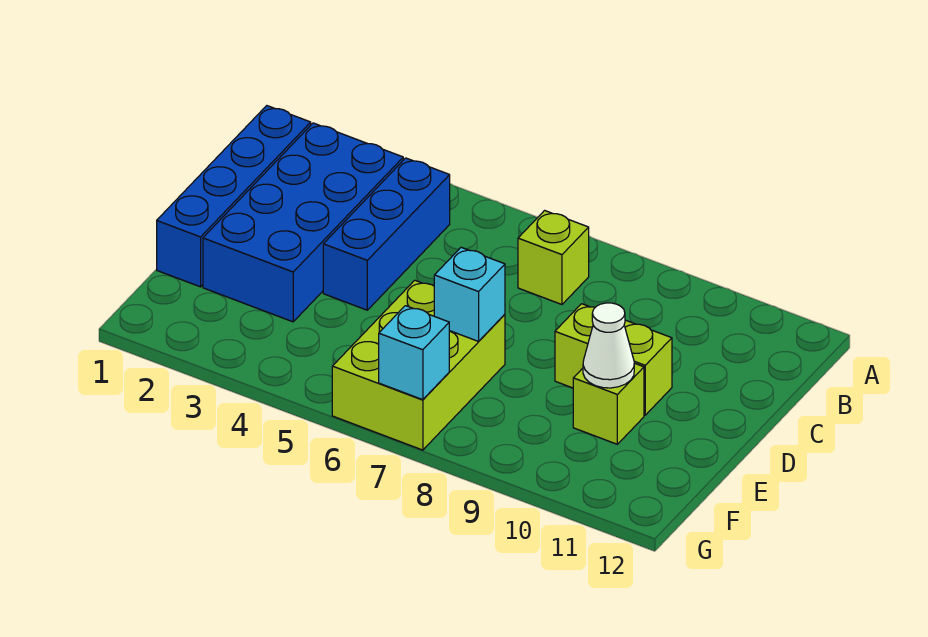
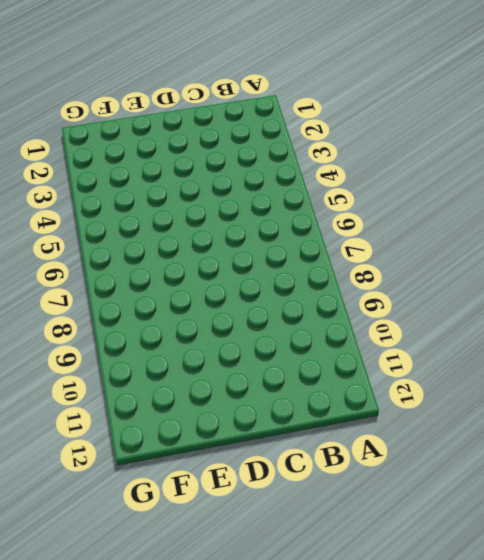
none -> blue brick B1:E1 level 1
none -> blue brick B2:E3 level 1

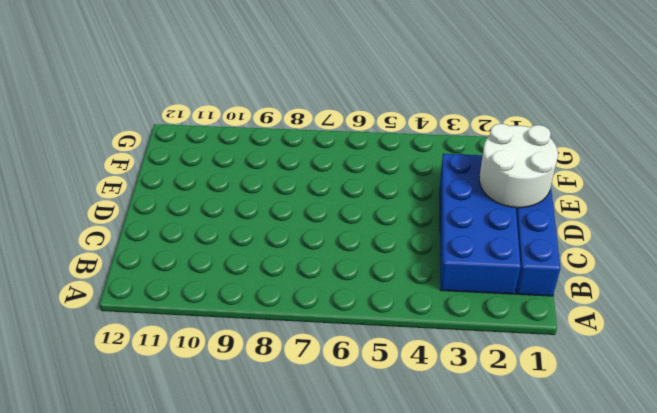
white round brick D1:E2 level 2 -> none
none -> blue brick B4:D4 level 1
none -> lime brick B7 level 1

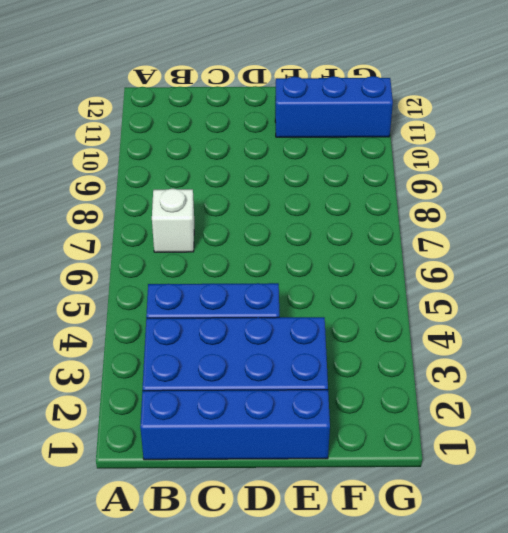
white brick B7 level 1 -> lime brick B7 level 1
blue brick E11:G11 level 1 -> none
none -> lime brick D9:D10 level 1
none -> lime brick E6:G7 level 1

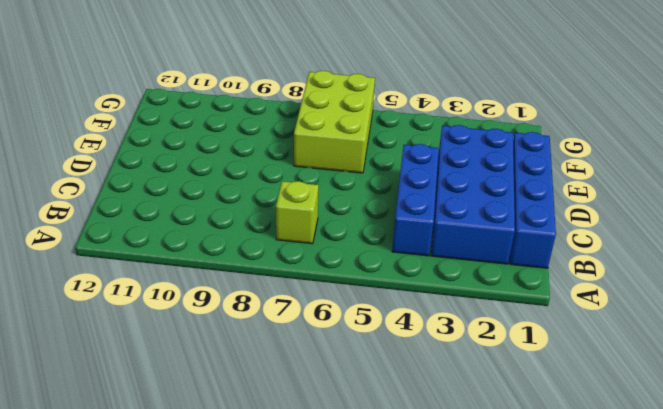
none -> lime brick D9:D10 level 1
none -> lime brick E10 level 1

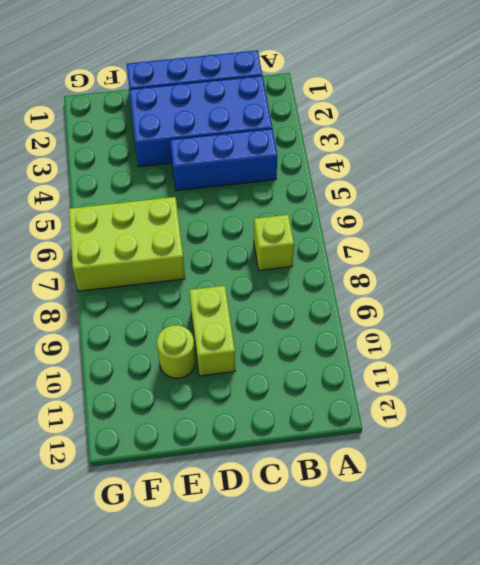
lime round brick E10 level 1 -> lime brick E10 level 1
none -> cyan brick E7 level 2
none -> white cone E10 level 2

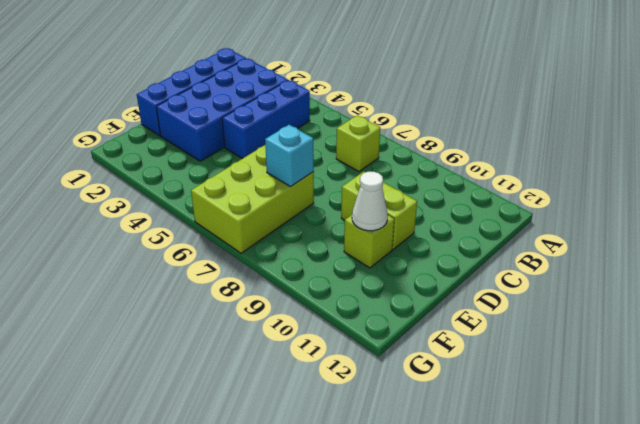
none -> cyan brick G7 level 2

